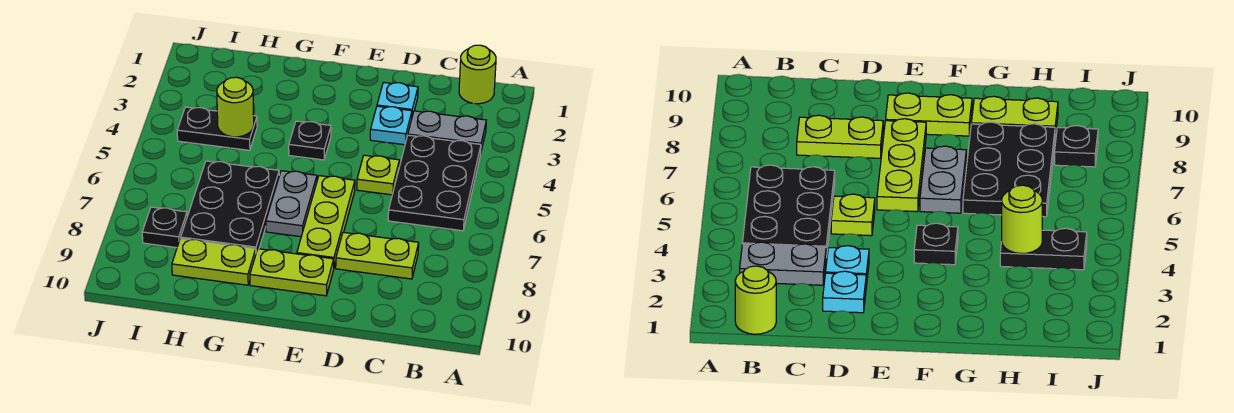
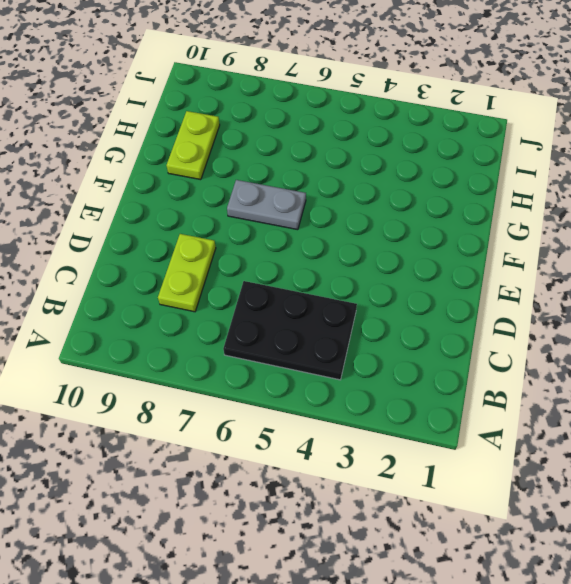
none -> lime round brick B1 level 1
none -> grey plate B3:C3 level 1
none -> cyan plate D2 level 1

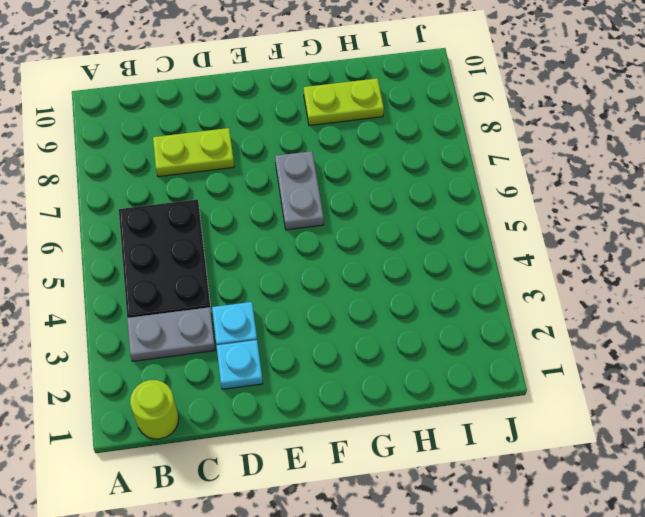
none -> lime plate D5 level 1
none -> lime plate E6:E8 level 1
none -> lime plate E9:F9 level 1

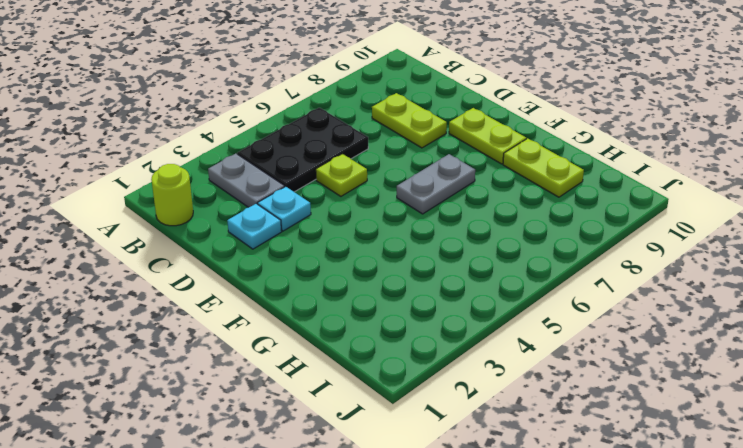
none -> lime plate E6:E8 level 1
none -> black plate F4 level 1
none -> black plate G6:H8 level 1

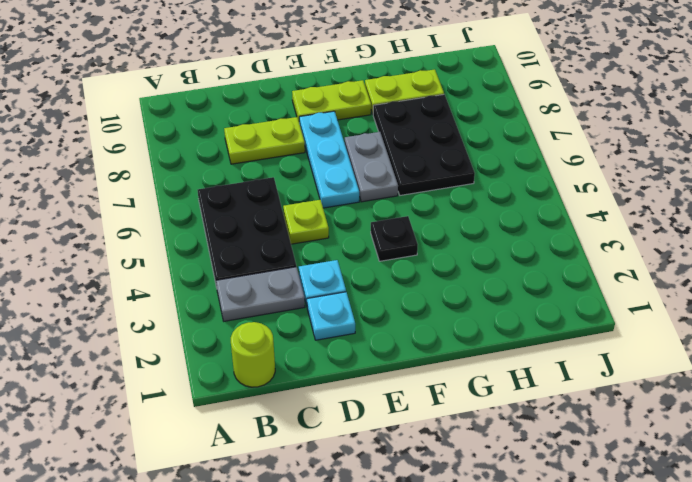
cyan plate E6:E8 level 1 -> lime plate E6:E8 level 1
none -> black plate H4:I4 level 1
none -> black plate I8 level 1
none -> lime round brick H4 level 2

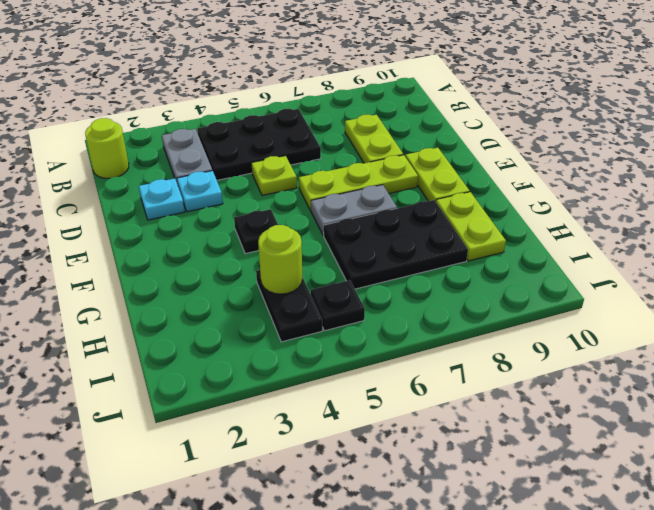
black plate I5 level 1 -> black plate I8 level 1

